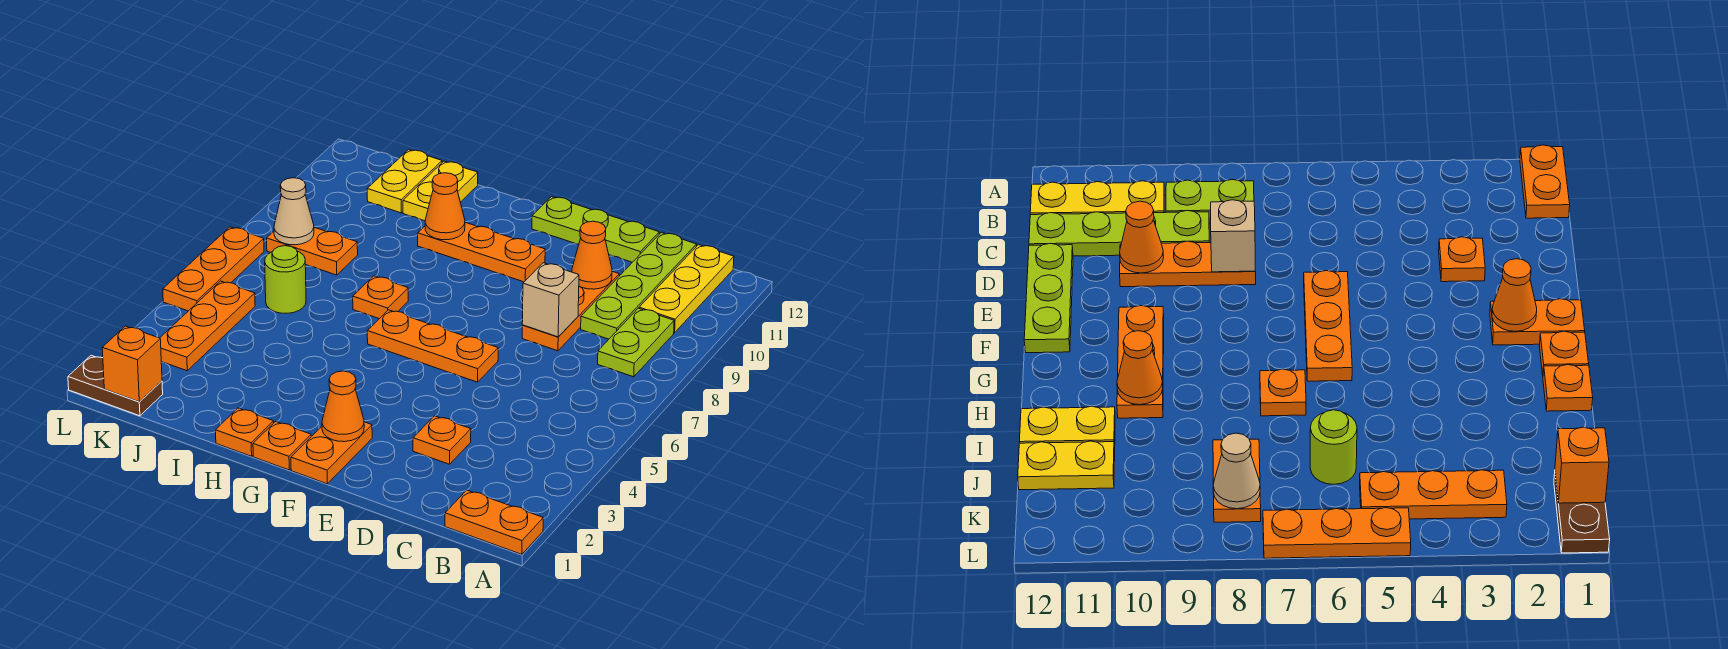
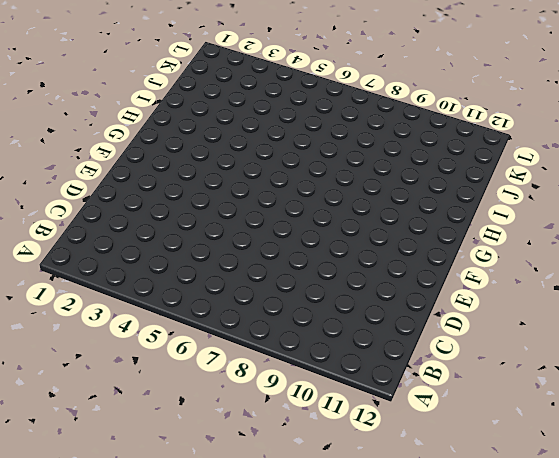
none -> orange plate A1:B1 level 1
none -> lime plate B8:B9 level 1
none -> yellow plate B10:B12 level 1

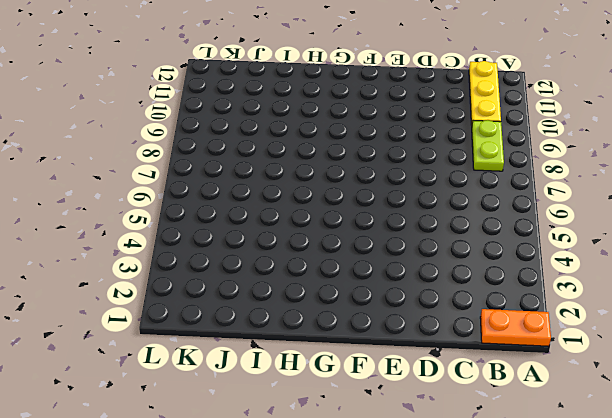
none -> lime plate C9:C12 level 1
none -> orange plate D3 level 1
none -> orange plate D8:D10 level 1

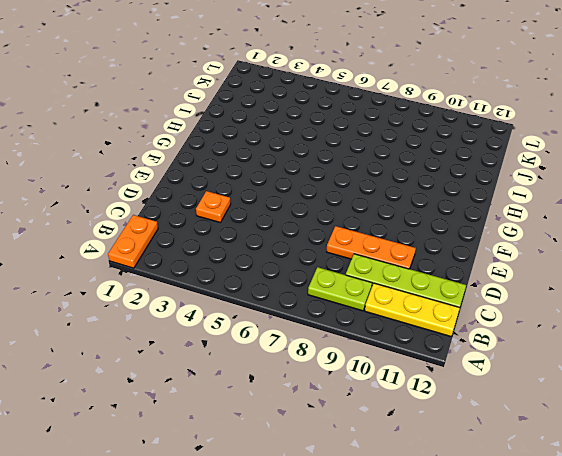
none -> lime plate D12:F12 level 1
none -> orange plate E6:G6 level 1
none -> orange plate F1:F2 level 1

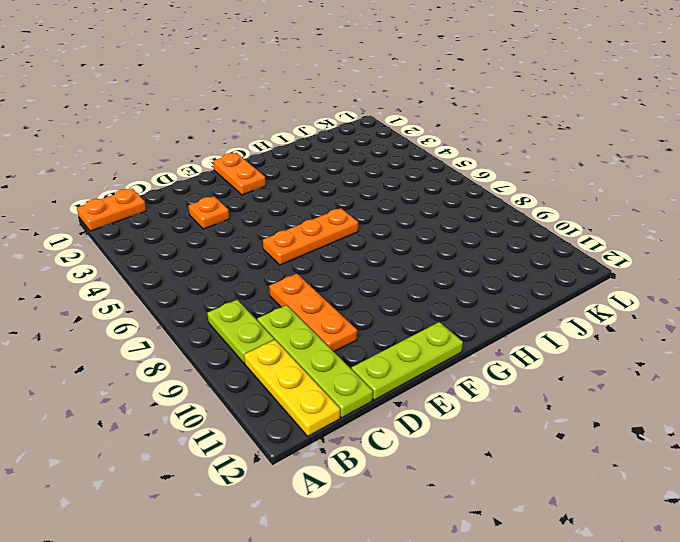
none -> orange plate F10:H10 level 1
none -> orange plate G1 level 1
none -> orange plate H1 level 1

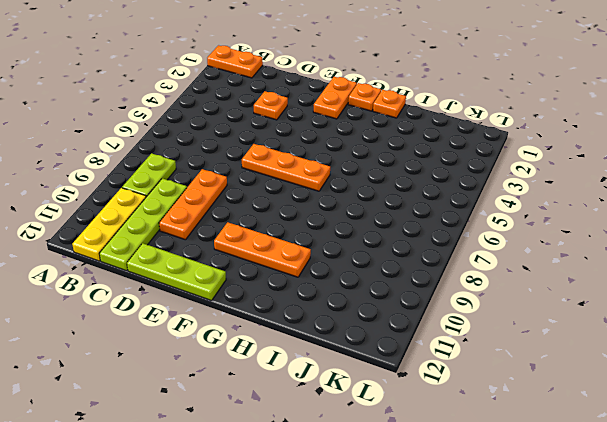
none -> orange plate H7 level 1
none -> yellow plate I11:I12 level 1
none -> lime round brick J6 level 1

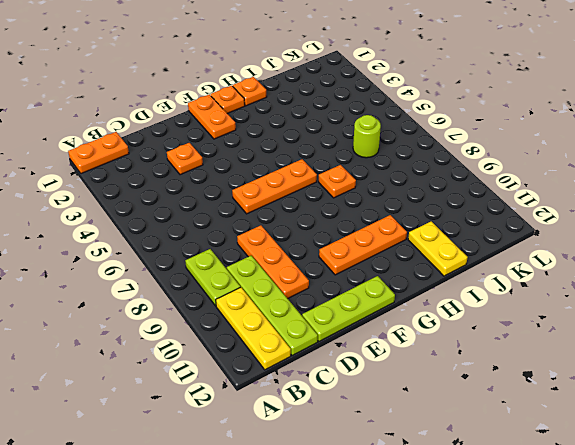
none -> orange plate J8:K8 level 1
none -> yellow plate J11:J12 level 1
none -> brown plate K1:L1 level 1

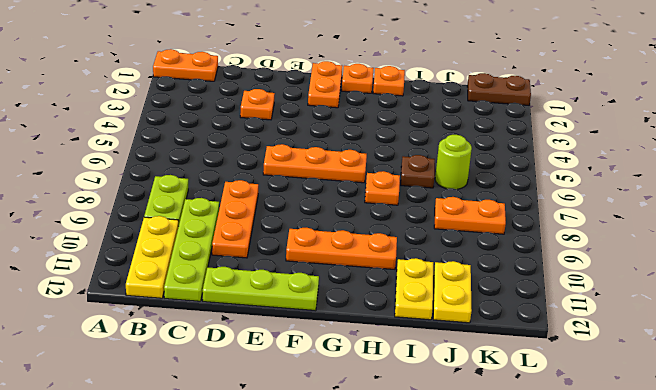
brown plate I6 level 1 -> none
none -> orange plate K3:K5 level 1
none -> orange plate L5:L7 level 1
none -> tan brick D8 level 2

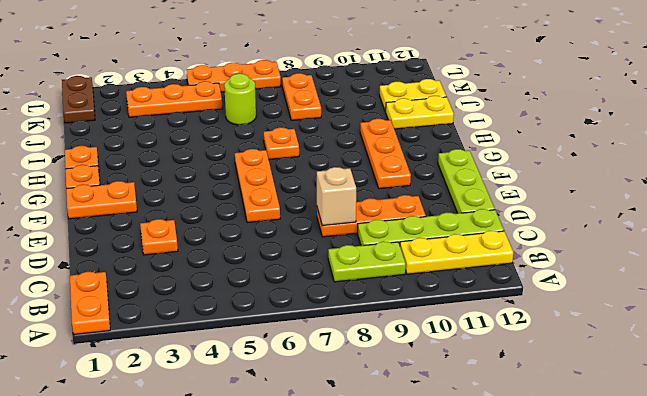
none -> orange cone D10 level 2
none -> orange cone F2 level 2
none -> orange cone H10 level 2

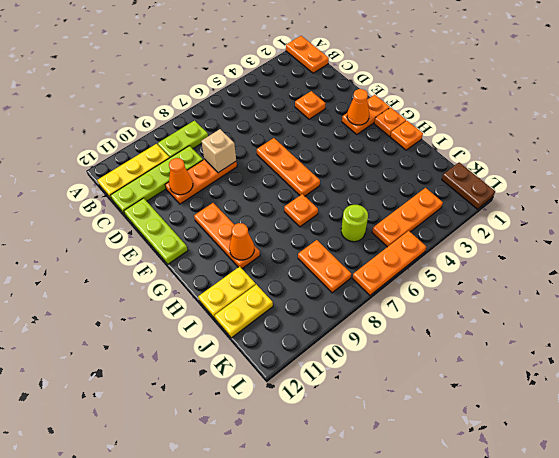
none -> orange brick K1 level 2
none -> tan cone K8 level 2

